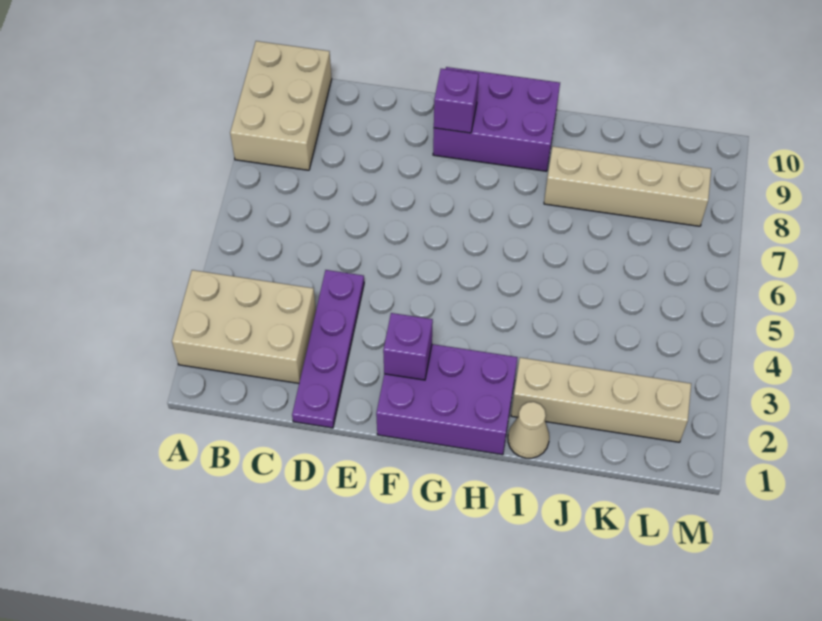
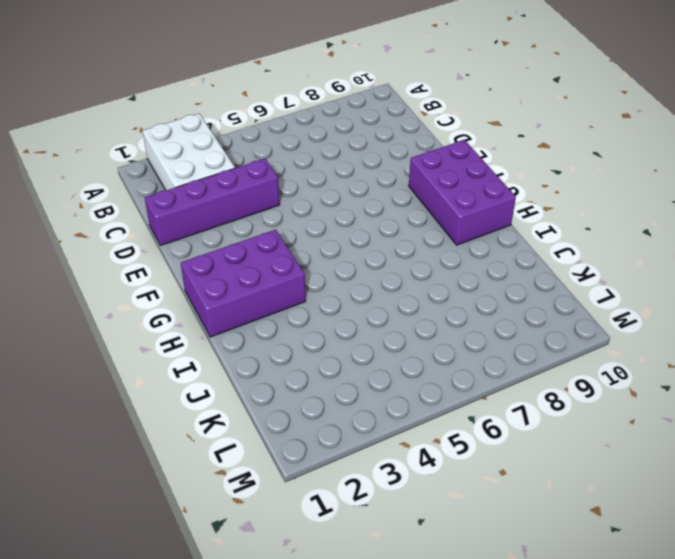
white brick A2:C3 level 1 -> tan brick A2:C3 level 1
purple brick D1:D4 level 1 -> purple plate D1:D4 level 1
purple brick G1:H3 level 1 -> purple brick F1:H2 level 1
none -> tan brick A8:B10 level 1
none -> tan cone I1 level 1

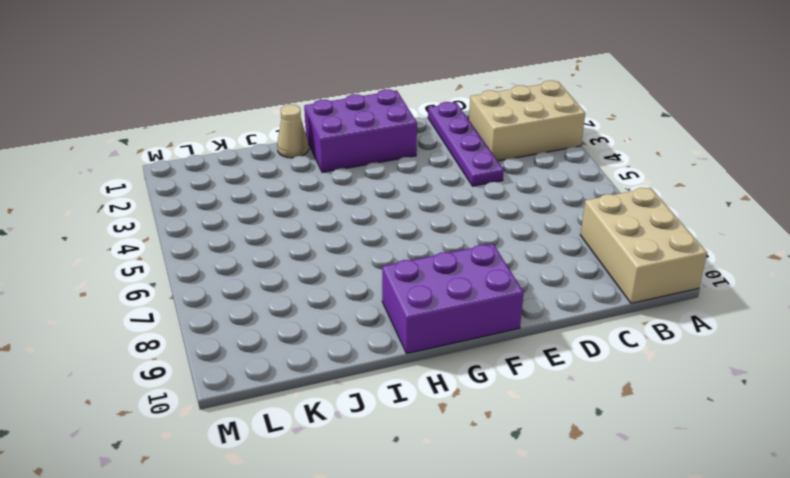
none -> tan brick I2:L2 level 1
none -> tan brick I8:L8 level 1

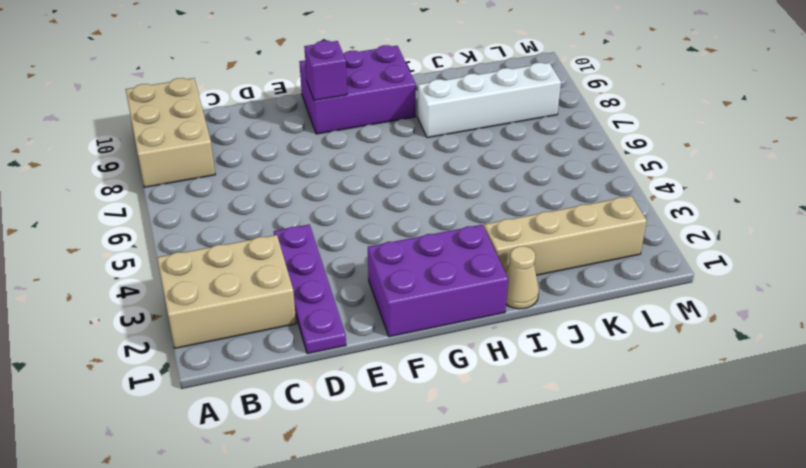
white brick I8:L8 level 1 -> tan brick I8:L8 level 1
none -> purple brick F2 level 2

